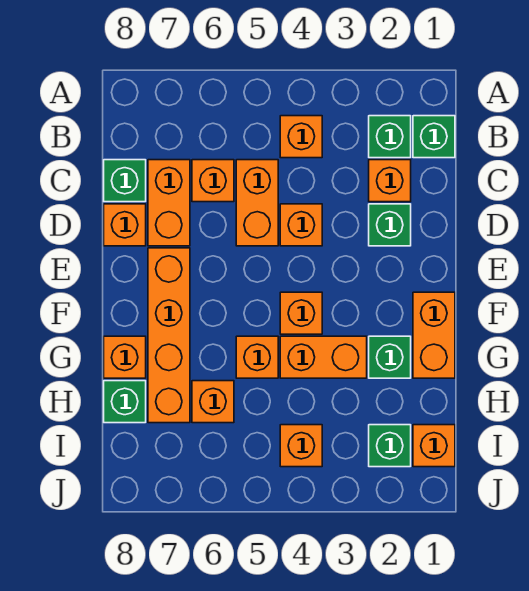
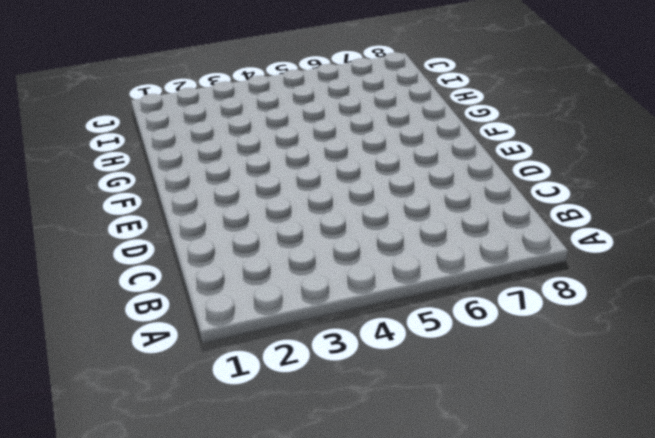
none -> green brick B1 level 1
none -> green brick B2 level 1
none -> orange brick B4 level 1

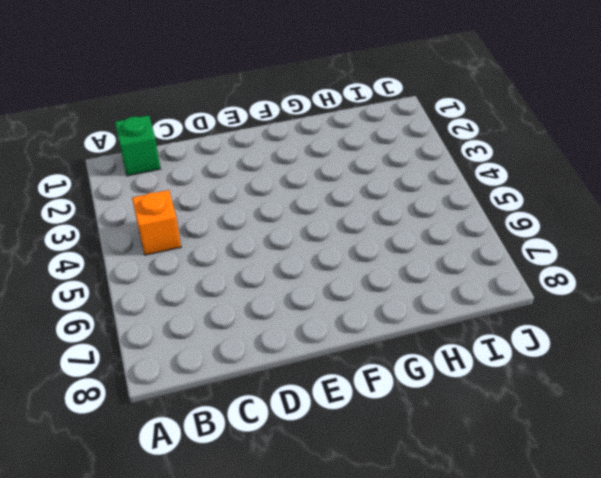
none -> green brick B2 level 1
none -> orange brick C2 level 1
none -> orange brick C5:D5 level 1

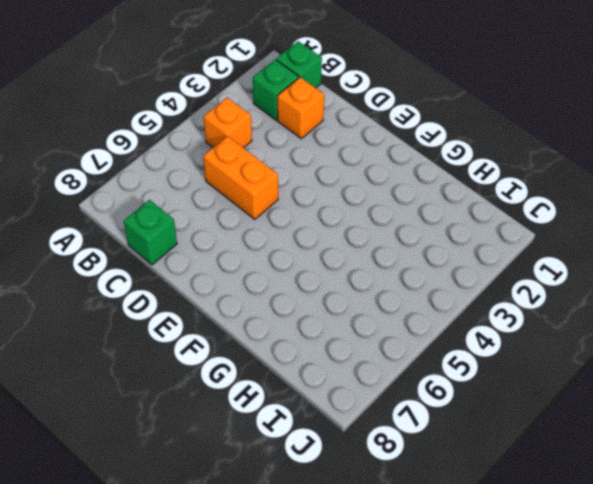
none -> orange brick C6 level 1
none -> orange brick C7:D7 level 1
none -> green brick D2 level 1

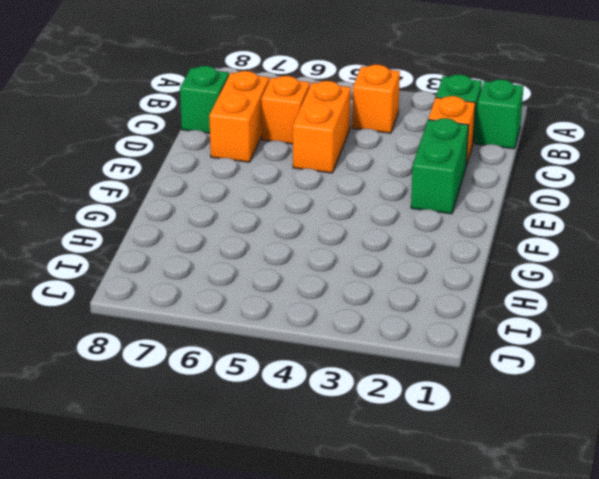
green brick D2:E2 level 1 -> green brick D2 level 1
none -> orange brick D4 level 1
none -> orange brick D8 level 1
none -> orange brick E7:H7 level 1

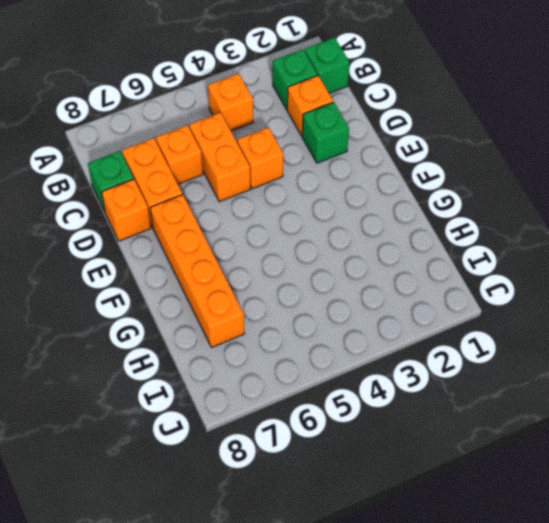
none -> orange brick F1:G1 level 1
none -> orange brick F4 level 1
none -> green brick G2 level 1

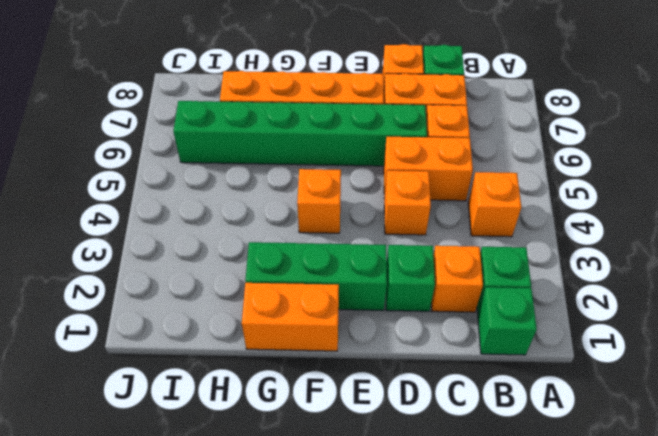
green brick D6:I6 level 1 -> orange brick H6 level 1
green brick E2:G2 level 1 -> green brick G2 level 1
none -> orange brick G3:G4 level 1
none -> orange brick G5 level 1
none -> orange brick G8 level 1

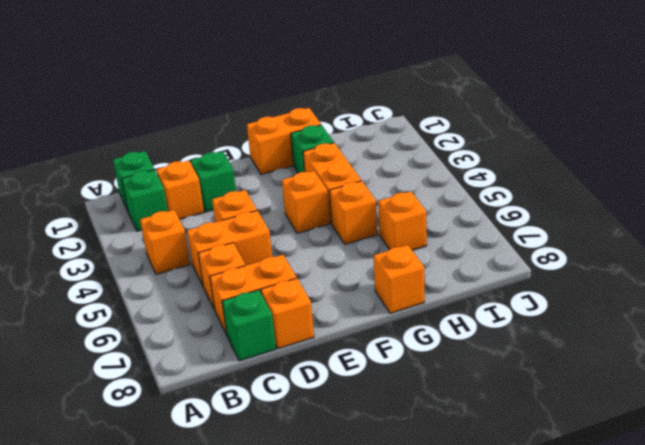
none -> orange brick E7:H7 level 1
none -> green brick H8 level 1
none -> orange brick I1 level 1

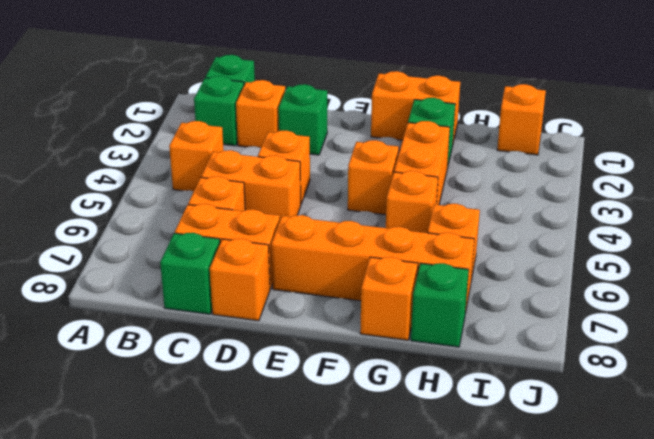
none -> green brick I2 level 1
none -> orange brick I4 level 1

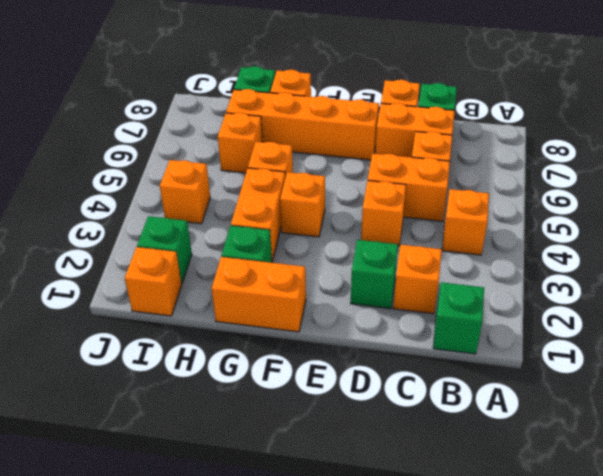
none -> green brick B2 level 1

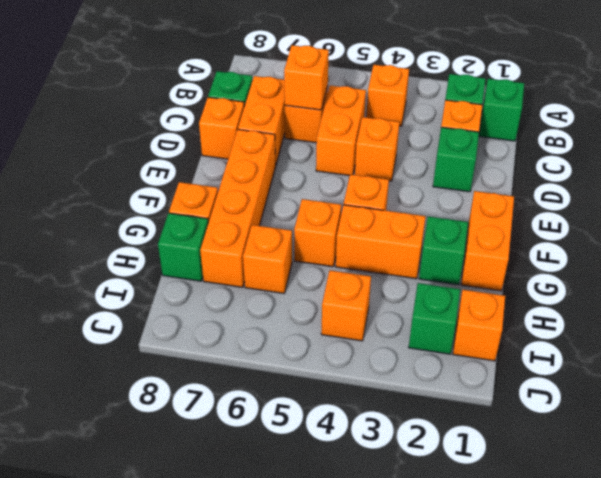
orange brick C6 level 2 -> none

